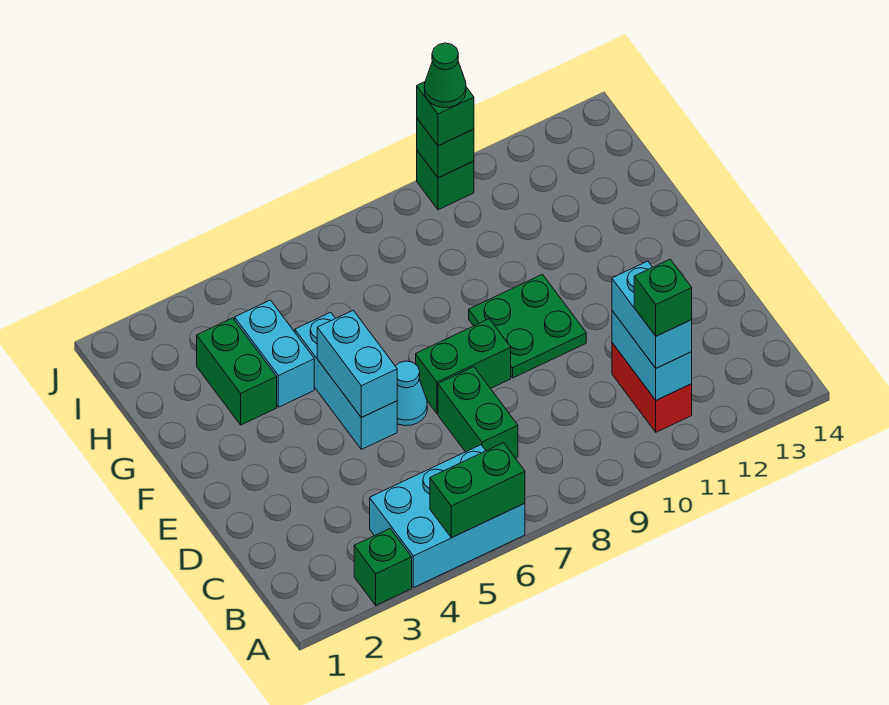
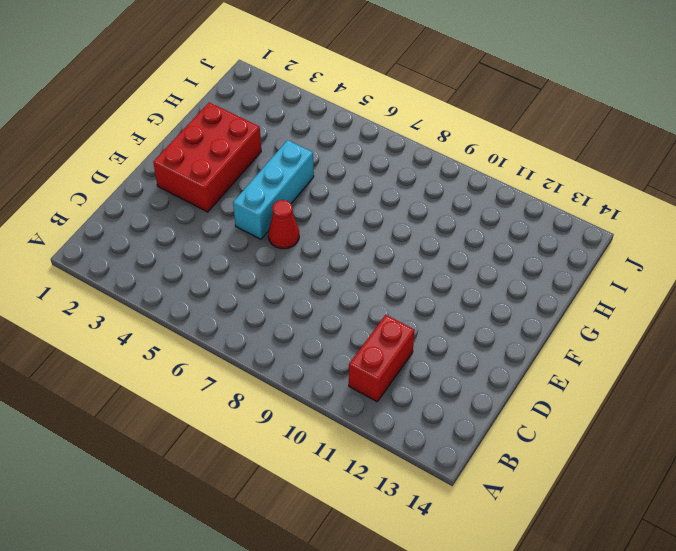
red brick E2:G3 level 1 -> green brick G3:H3 level 1
red cone E6 level 1 -> cyan cone E6 level 1
none -> green brick A3 level 1
none -> cyan brick A4:B6 level 1
none -> green brick C7:D7 level 1

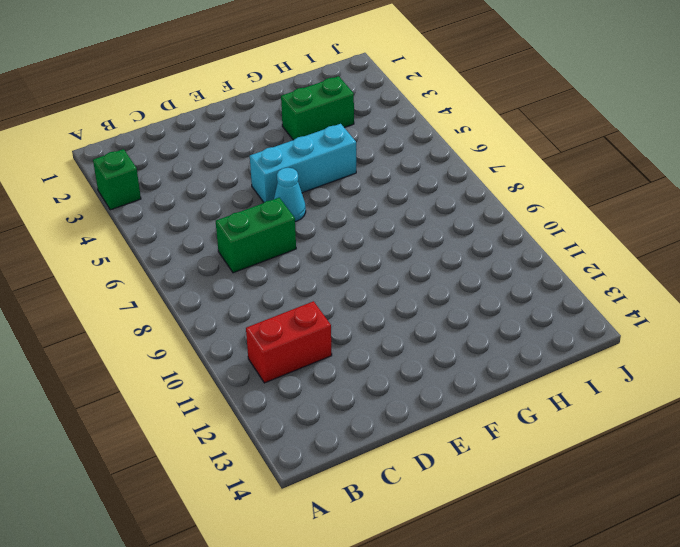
none -> cyan brick A4:B6 level 1
none -> green brick E7:E8 level 1
none -> green plate E9:F10 level 1

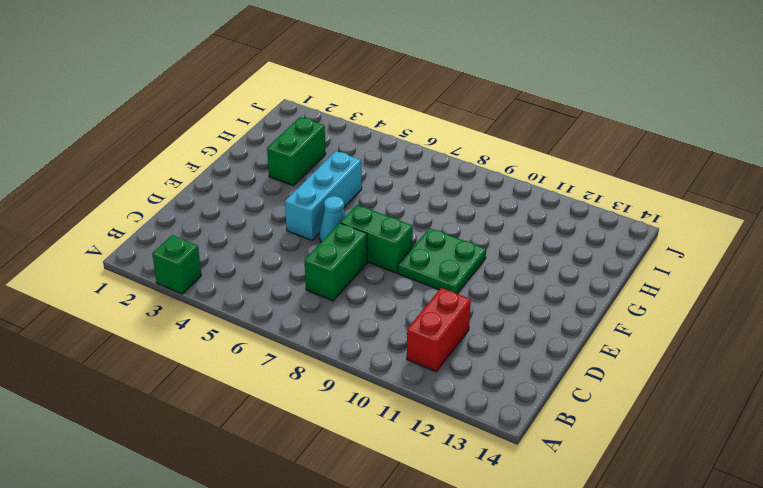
none -> cyan brick A4:B6 level 1
none -> cyan brick G4:H4 level 1
none -> green brick J10 level 1

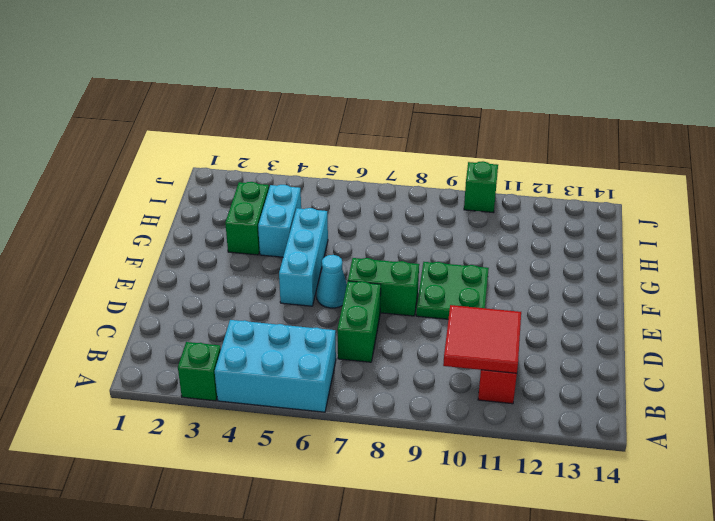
red tile B10:C11 level 2 -> cyan brick B11:C11 level 2
none -> green brick A5:A6 level 2
none -> cyan brick E5:F5 level 2
none -> green brick J10 level 2

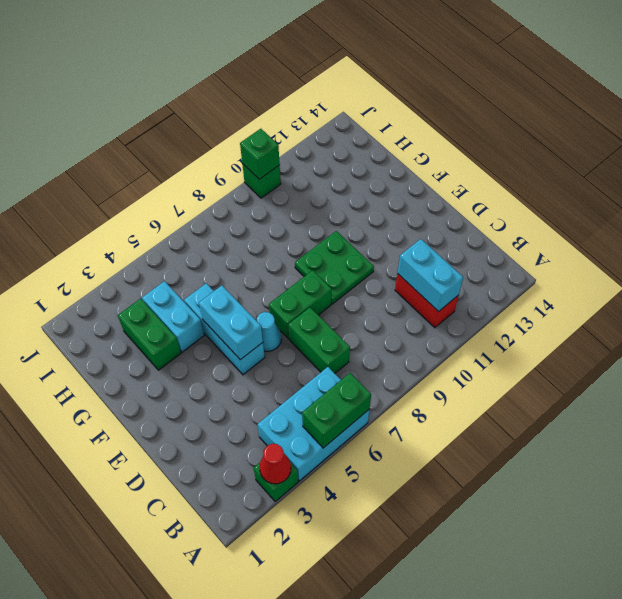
red cone A3 level 2 -> none
none -> cyan brick B11:C11 level 3
none -> green brick J10 level 3
none -> green brick B11 level 4

